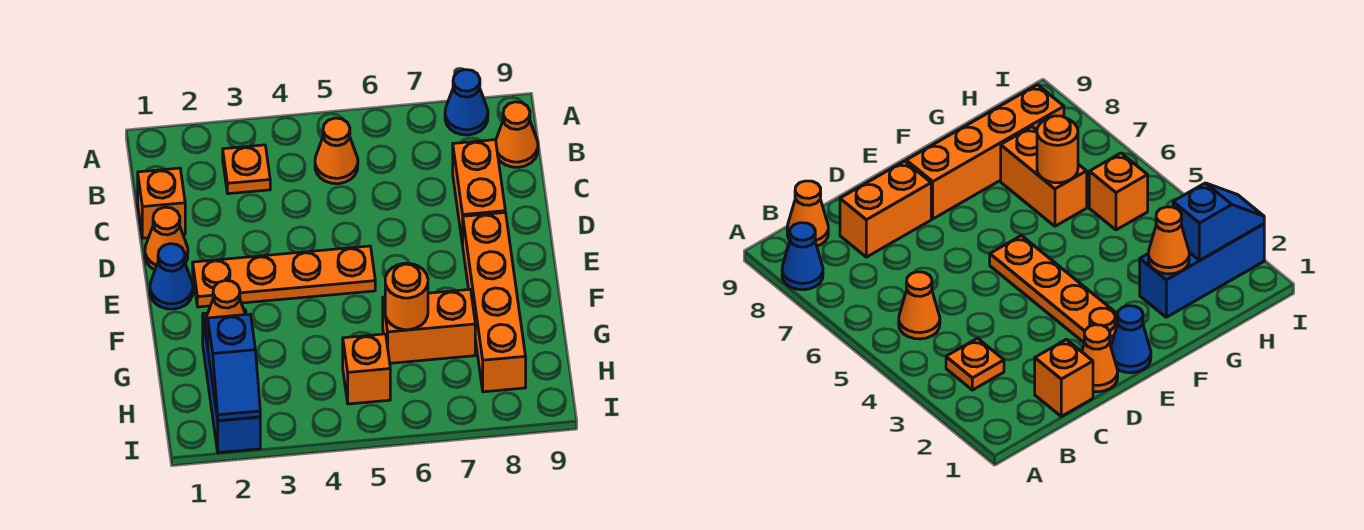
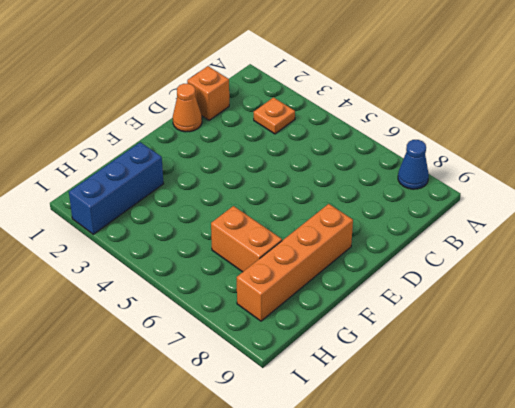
none -> orange cone B5 level 1
none -> orange cone B9 level 1
none -> orange brick C8:D8 level 1

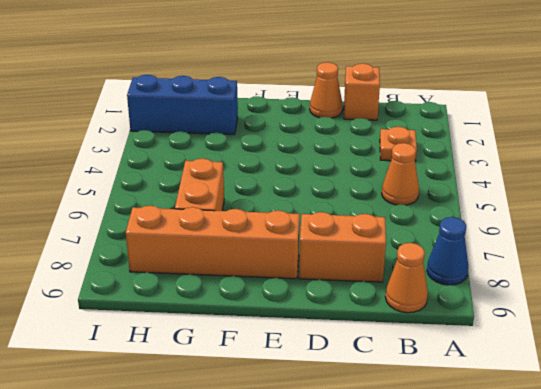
none -> blue cone E1 level 1
none -> orange plate E2:E5 level 1
none -> orange brick H5 level 1

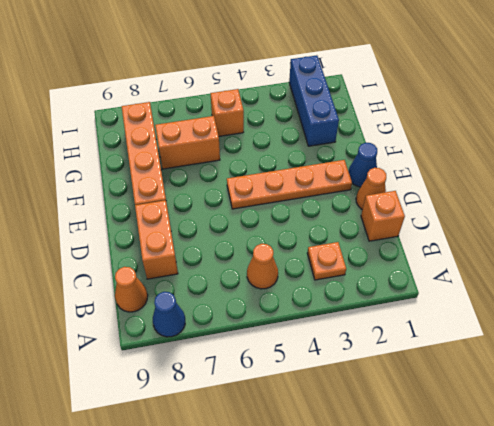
none -> orange cone G2 level 2
none -> orange round brick G6 level 2
none -> blue slope H2:I2 level 2 top H

